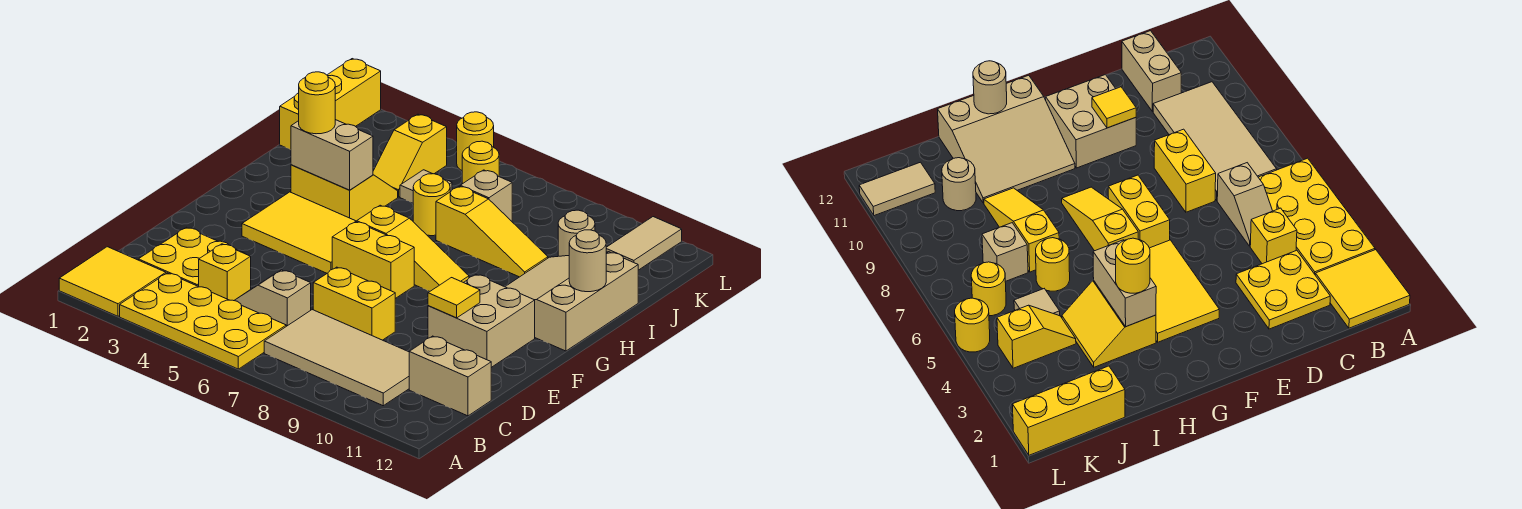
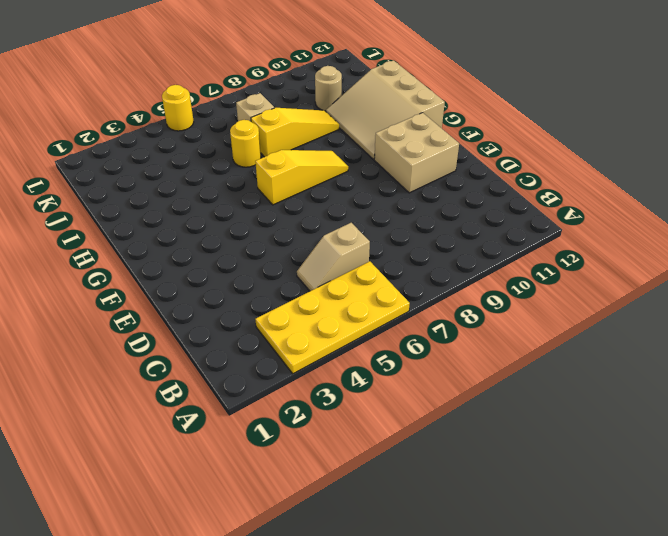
none -> yellow tile A1:B2 level 1
none -> tan tile B7:C10 level 1
none -> yellow plate C2:D3 level 1

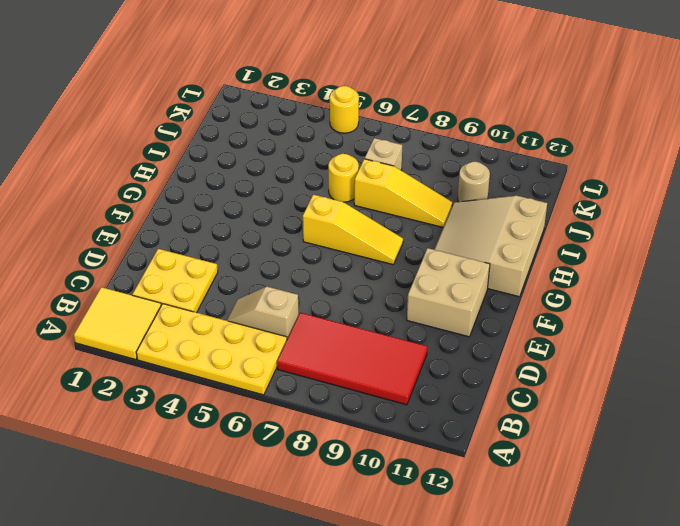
red tile B7:C10 level 1 -> tan tile B7:C10 level 1
none -> yellow brick C4 level 1
none -> tan brick C11:C12 level 1
none -> yellow brick D7:D8 level 1

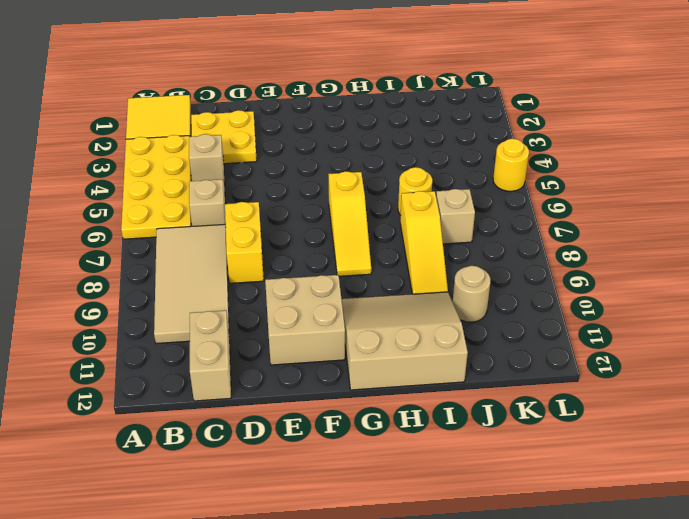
tan brick C4 level 1 -> yellow brick C4 level 1
none -> yellow tile F3:G5 level 1
none -> yellow brick F6:F7 level 1
none -> yellow slope H3:I4 level 1 top H

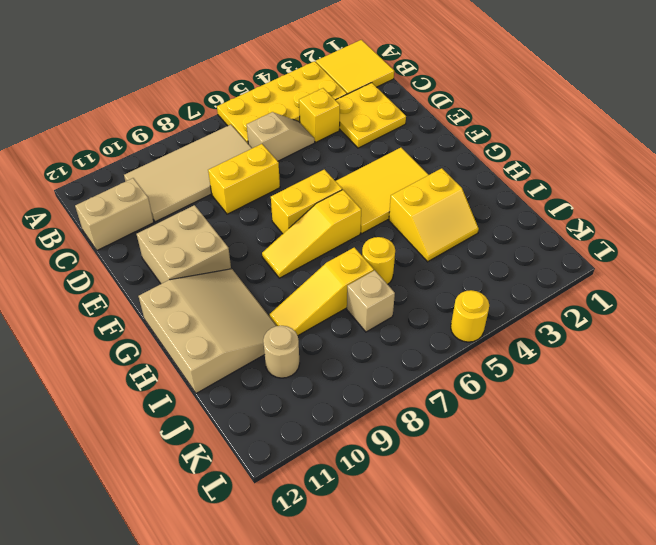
none -> yellow brick J1:L1 level 1
none -> yellow slope J4:K4 level 1 top K
none -> tan tile J5 level 1

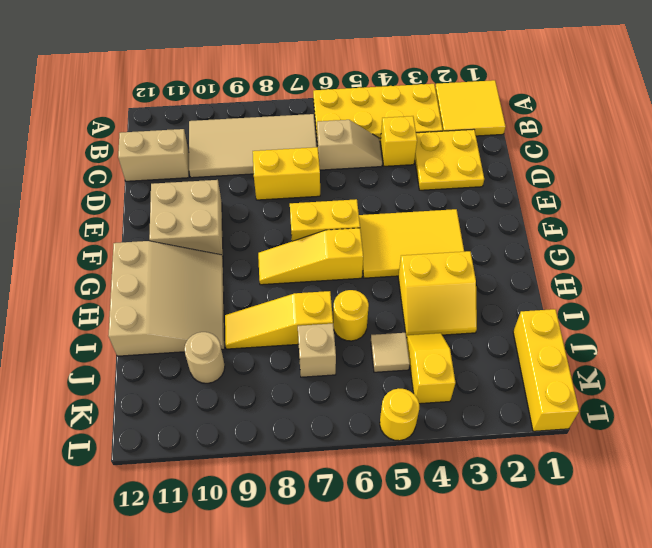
none -> yellow round brick K6 level 1
none -> tan tile K11:L11 level 1
none -> yellow tile E10 level 2

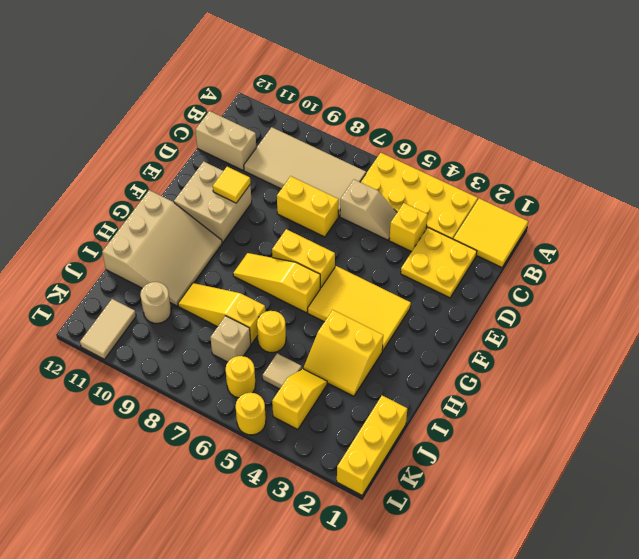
none -> tan brick H3:H4 level 2
none -> tan round brick H12 level 2
none -> yellow round brick H3 level 3

